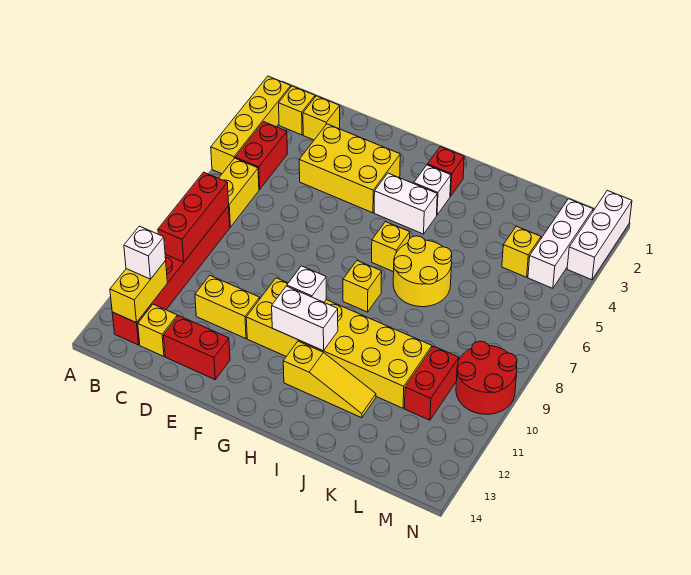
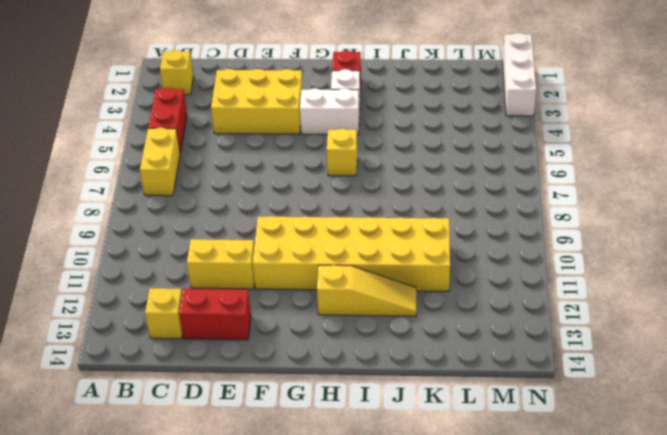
none -> yellow brick A2:A5 level 1
none -> red brick B8:B13 level 1
none -> yellow brick C2 level 1

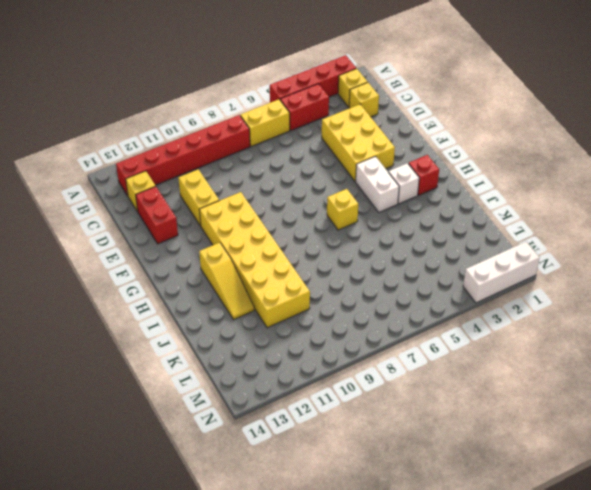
red brick A2:A5 level 1 -> yellow brick A2:A5 level 1
none -> yellow brick H8 level 1
none -> yellow round brick I6:J7 level 1
none -> yellow brick L4 level 1

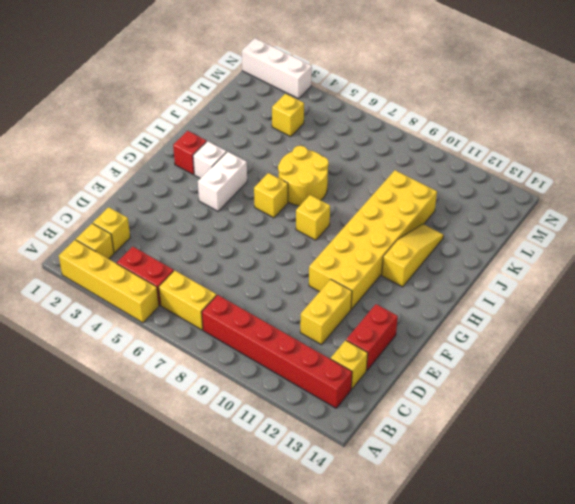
none -> yellow brick D3:F4 level 1
none -> red brick L10:L11 level 1
none -> white brick M2:M4 level 1

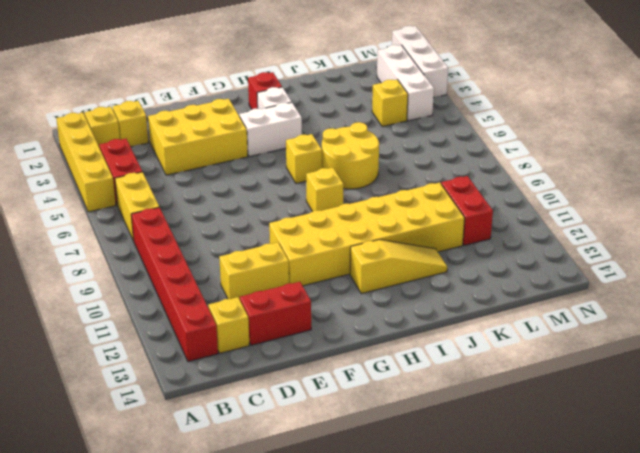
none -> red round brick M9:N10 level 1
none -> red brick B8:B10 level 2
none -> yellow brick B12:B13 level 2

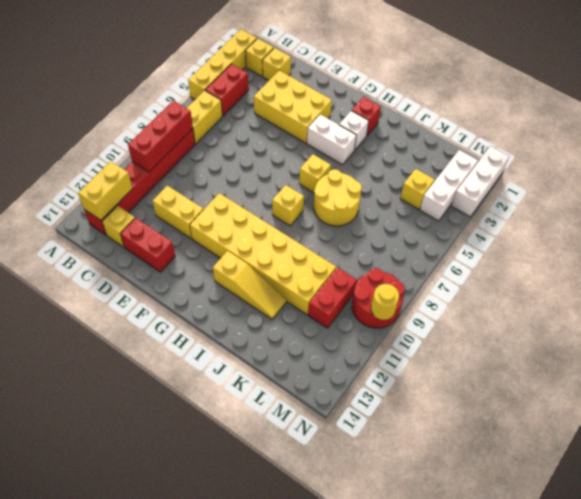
yellow round brick N10 level 2 -> none
none -> white brick G10 level 2
none -> white brick G11:H11 level 2
none -> white brick B12 level 3

